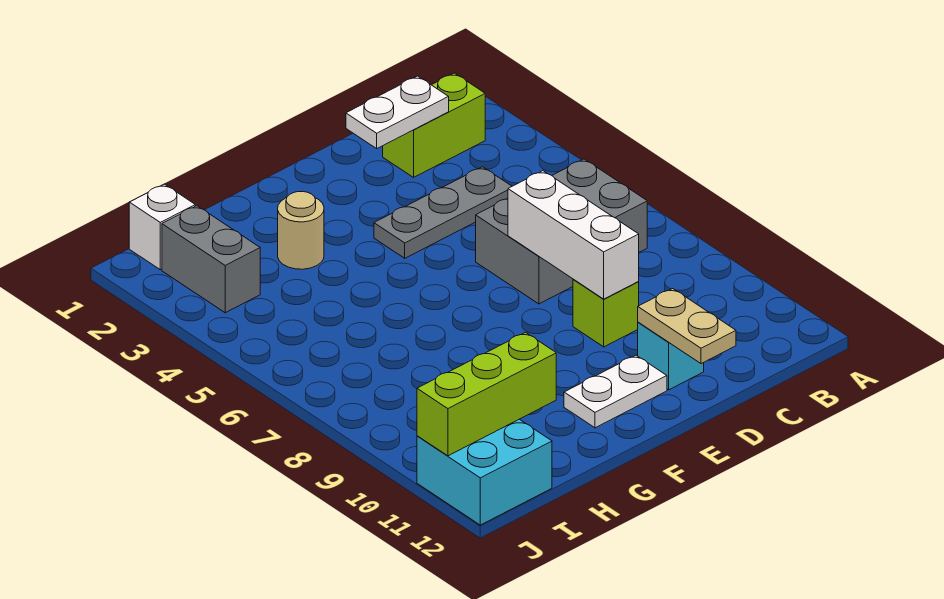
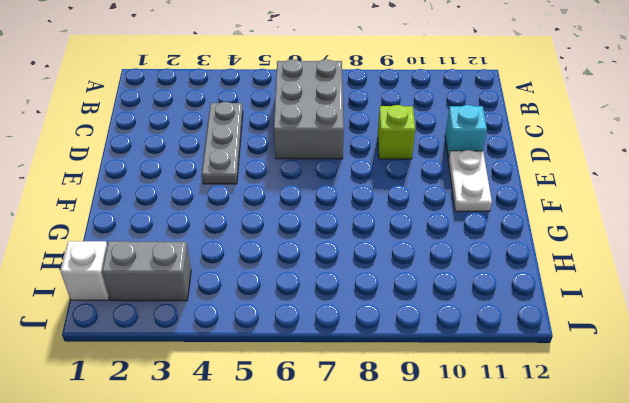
none -> lime brick B2:C2 level 1
none -> tan round brick G3 level 1
none -> cyan brick I11:J12 level 1

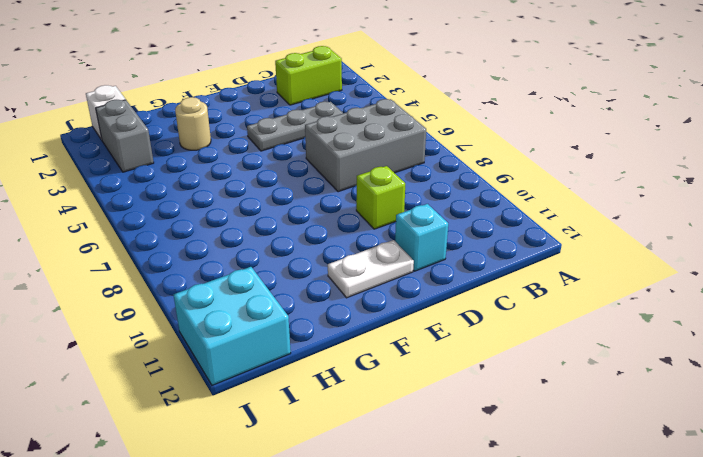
none -> white plate C2:D2 level 2
none -> white brick D7:D9 level 2
none -> tan plate D11:D12 level 2

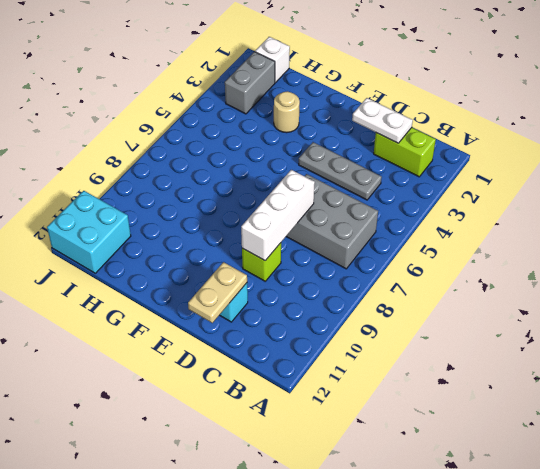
none -> white plate E11:F11 level 1
none -> lime brick H11:J11 level 2

